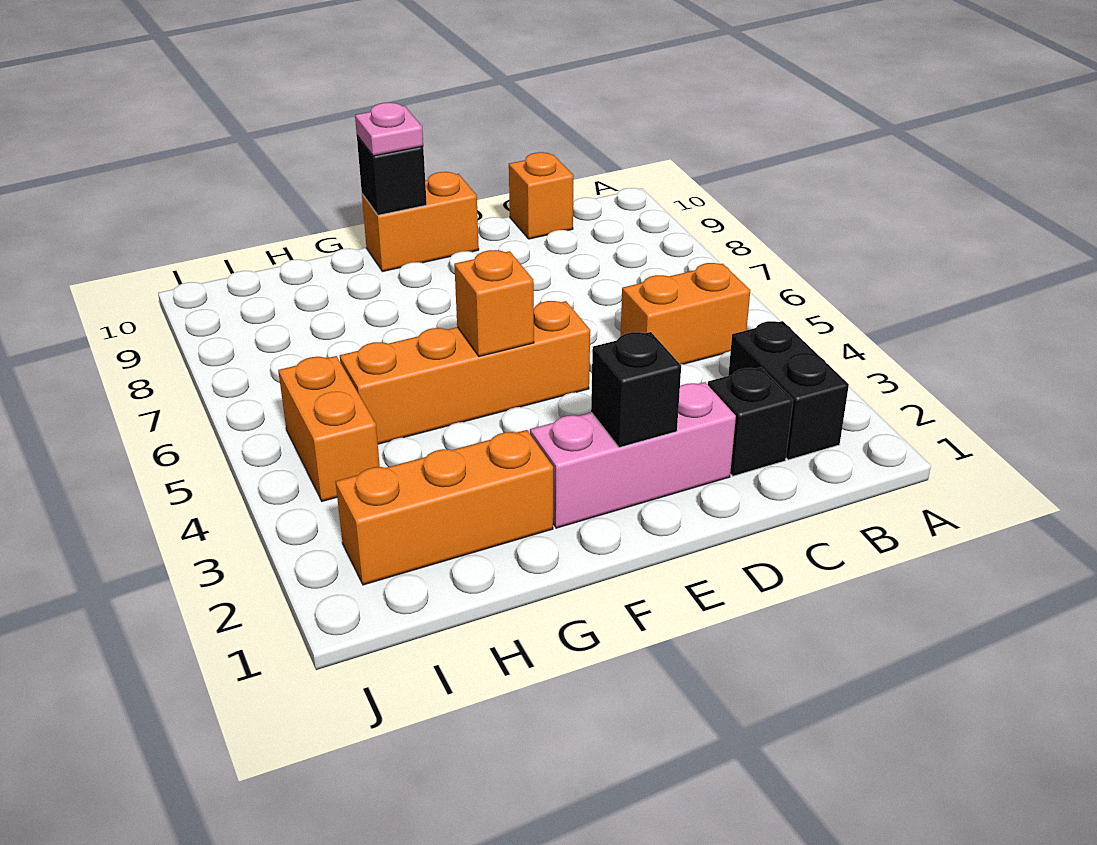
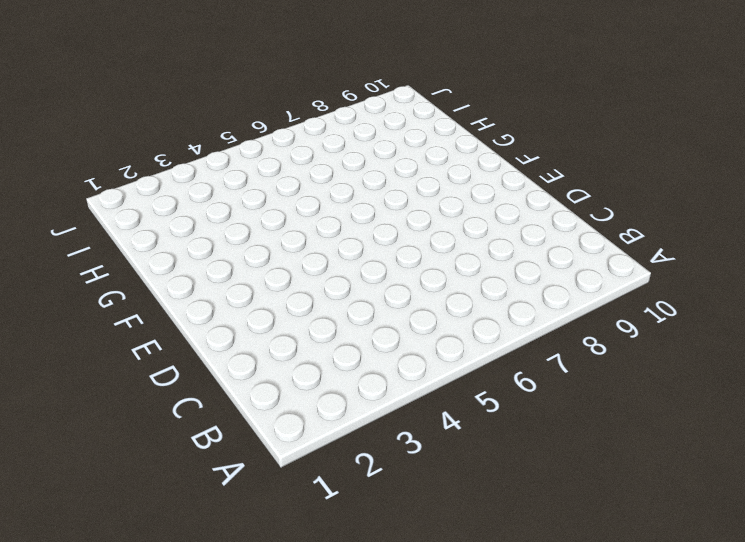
none -> black brick B2:B3 level 1
none -> orange brick B5:C5 level 1
none -> black brick C2 level 1

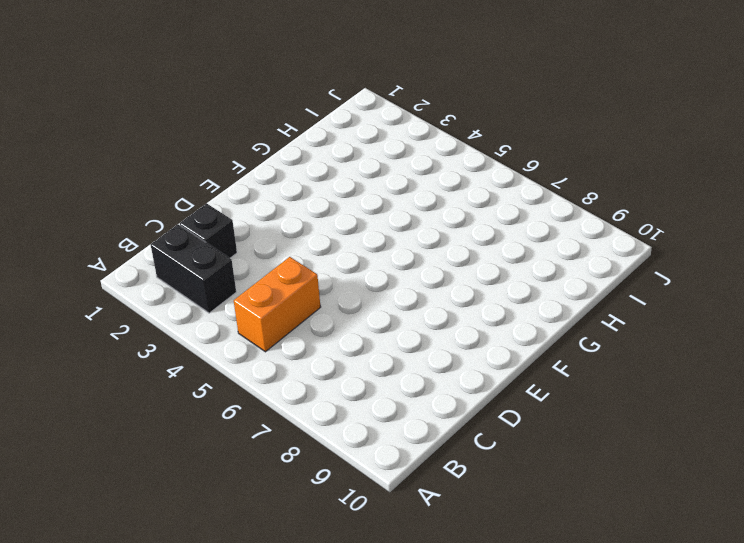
none -> orange brick C10 level 1
none -> pink brick D2:F2 level 1
none -> orange brick E5:H5 level 1

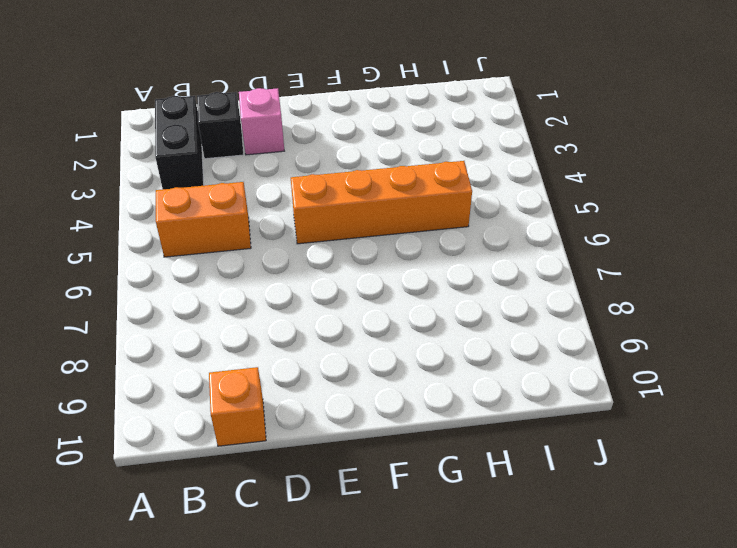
pink brick D2 level 1 -> pink brick D2:F2 level 1
none -> orange brick E10:F10 level 1
none -> orange brick G2:I2 level 1
none -> orange brick I4:I5 level 1

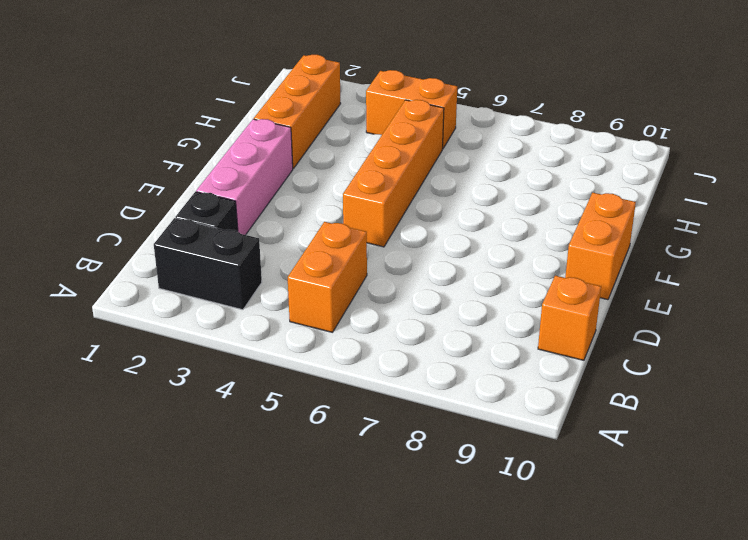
none -> black brick E2 level 2
none -> orange brick F5 level 2
none -> black brick F10 level 2

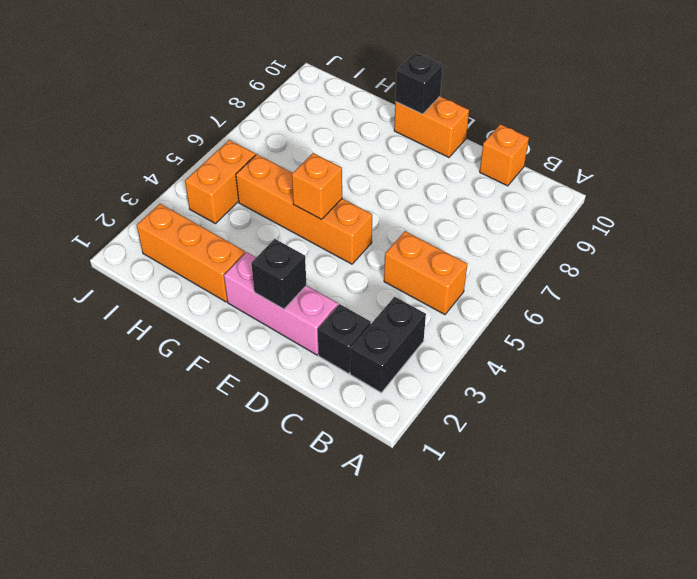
none -> pink plate F10 level 3

